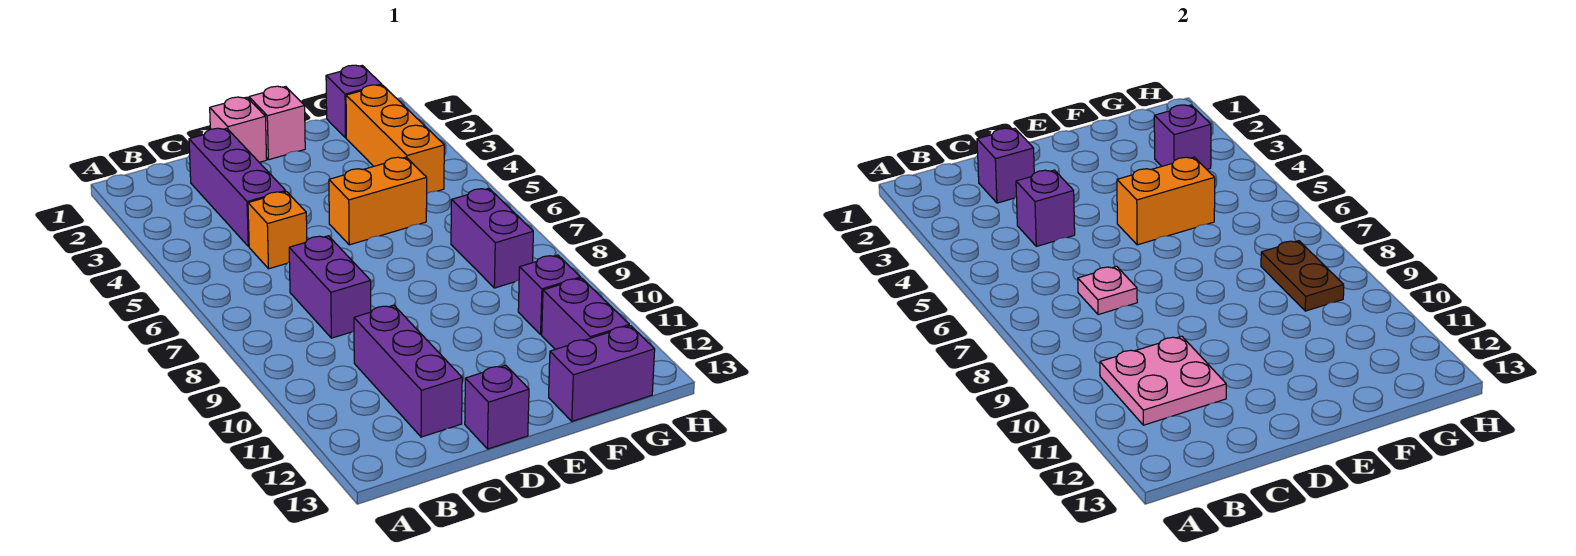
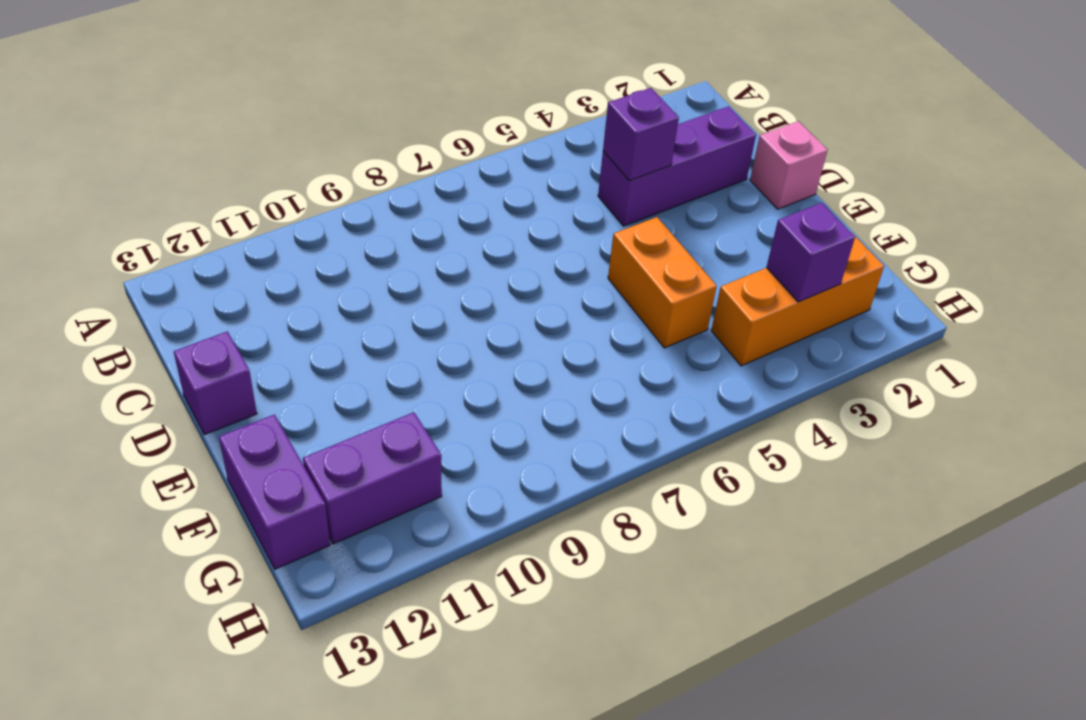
none -> orange brick C5 level 1
none -> purple brick C7:C8 level 1
none -> purple brick C10:C12 level 1

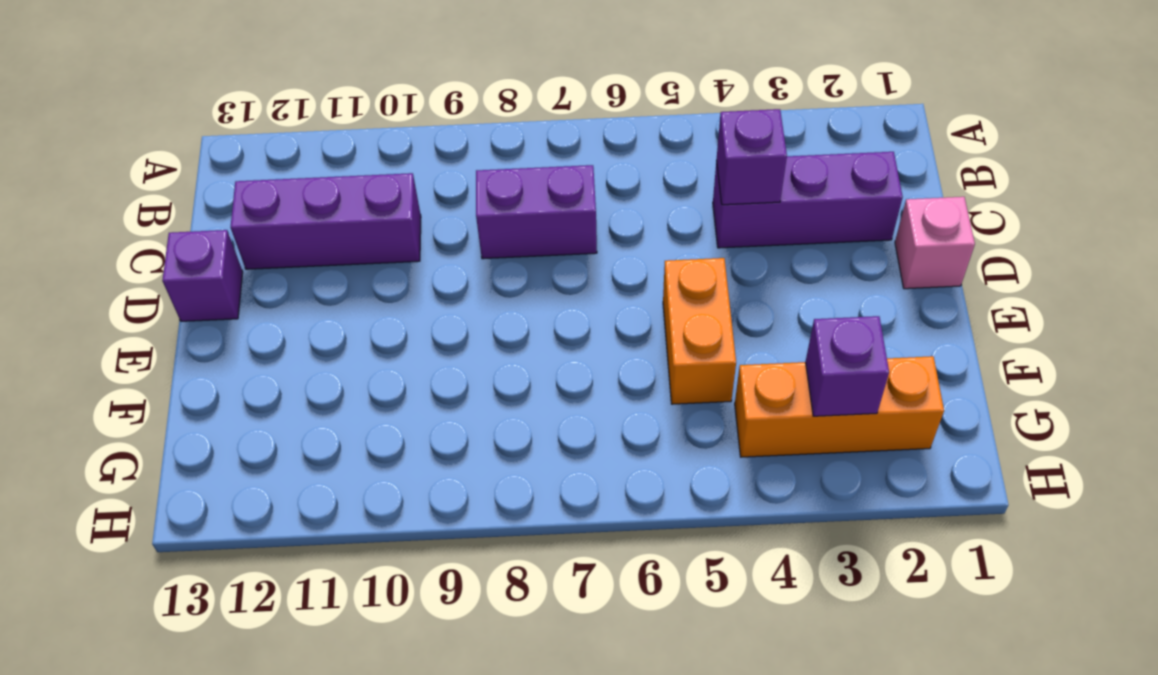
none -> orange brick C5 level 1
none -> pink brick E1 level 1
none -> purple brick F13:G13 level 1

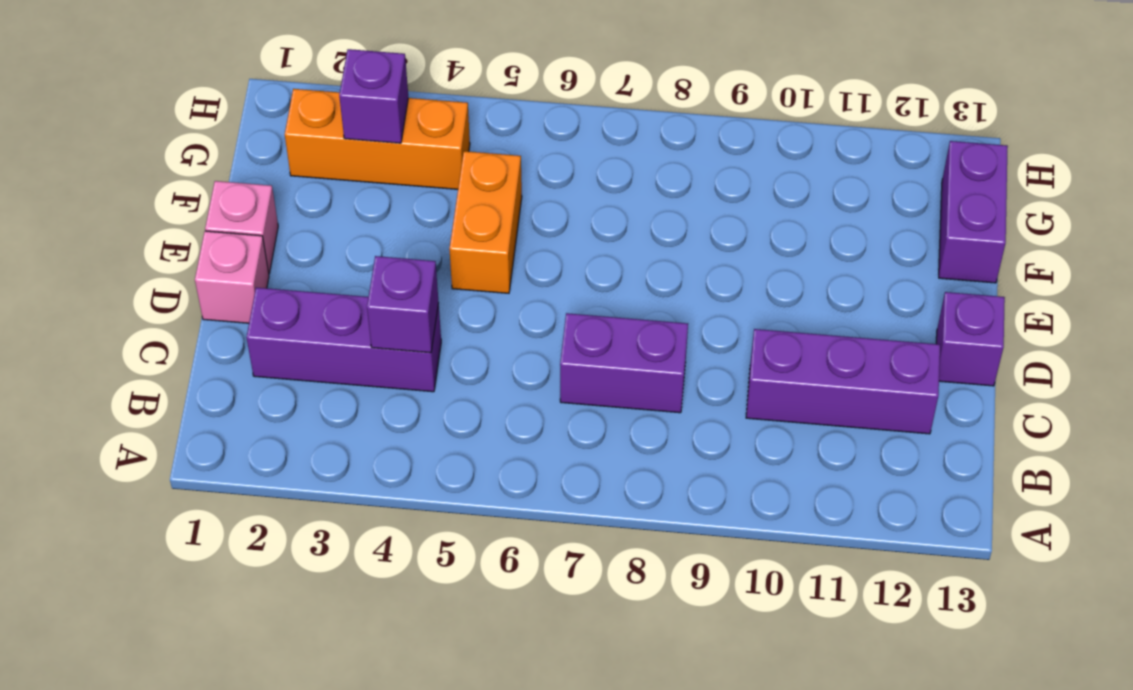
none -> orange brick C5 level 1
none -> purple brick G1 level 1
none -> purple brick G7:G8 level 1

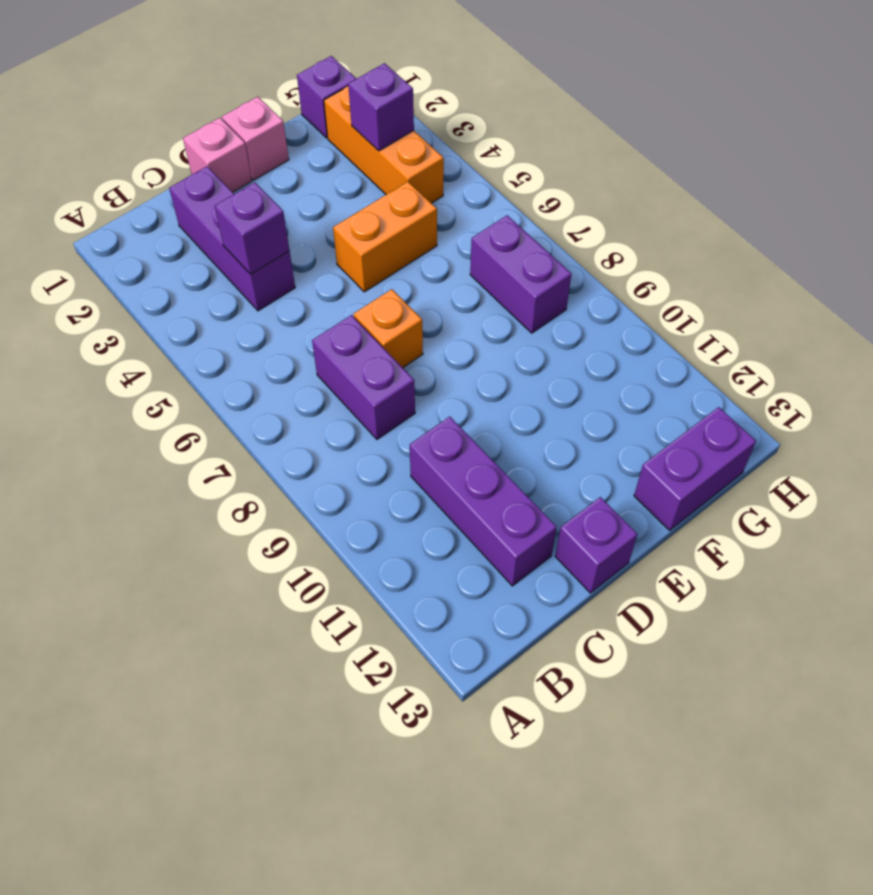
orange brick D7 level 1 -> orange brick C5 level 1
none -> purple brick G10 level 1
none -> purple brick G11:G12 level 1
none -> pink plate B10:C11 level 2

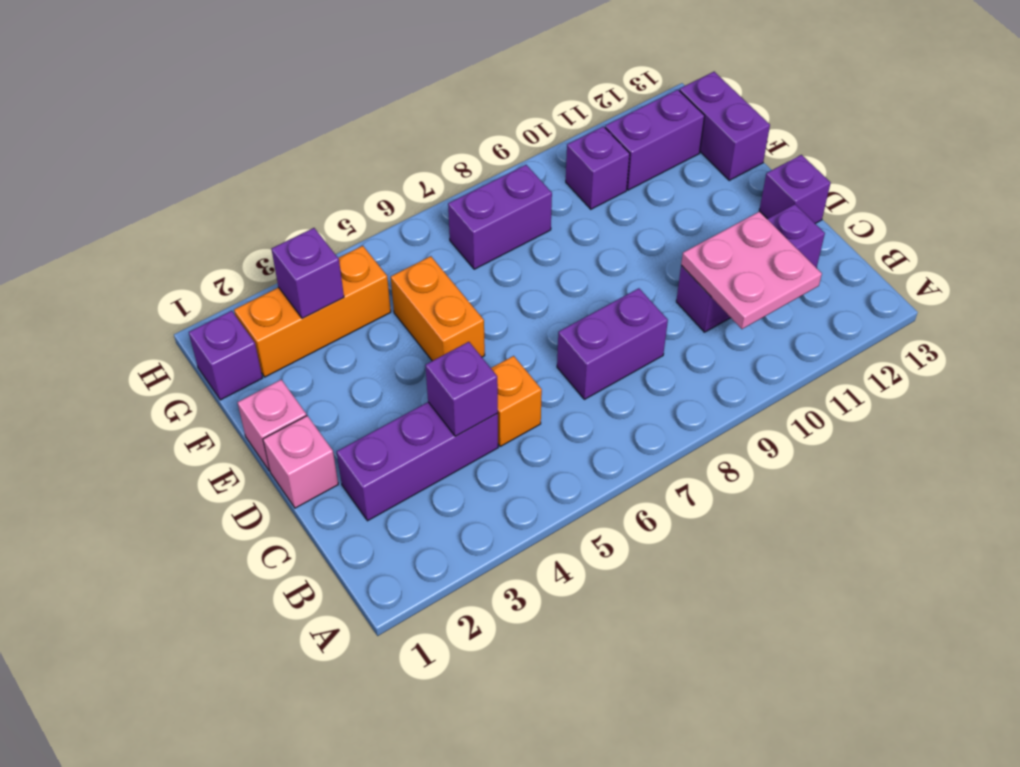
none -> purple brick C2 level 2
none -> pink plate C7 level 2
none -> orange brick E5:F5 level 2

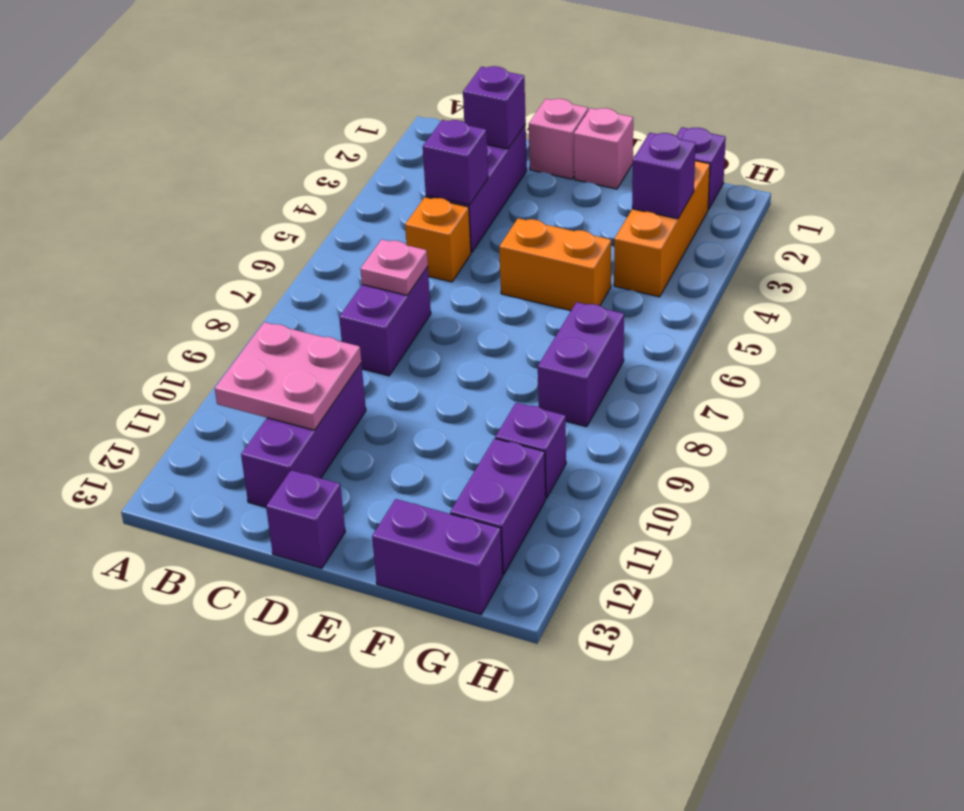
none -> orange brick E5:F5 level 2
none -> brown plate G8:G9 level 2

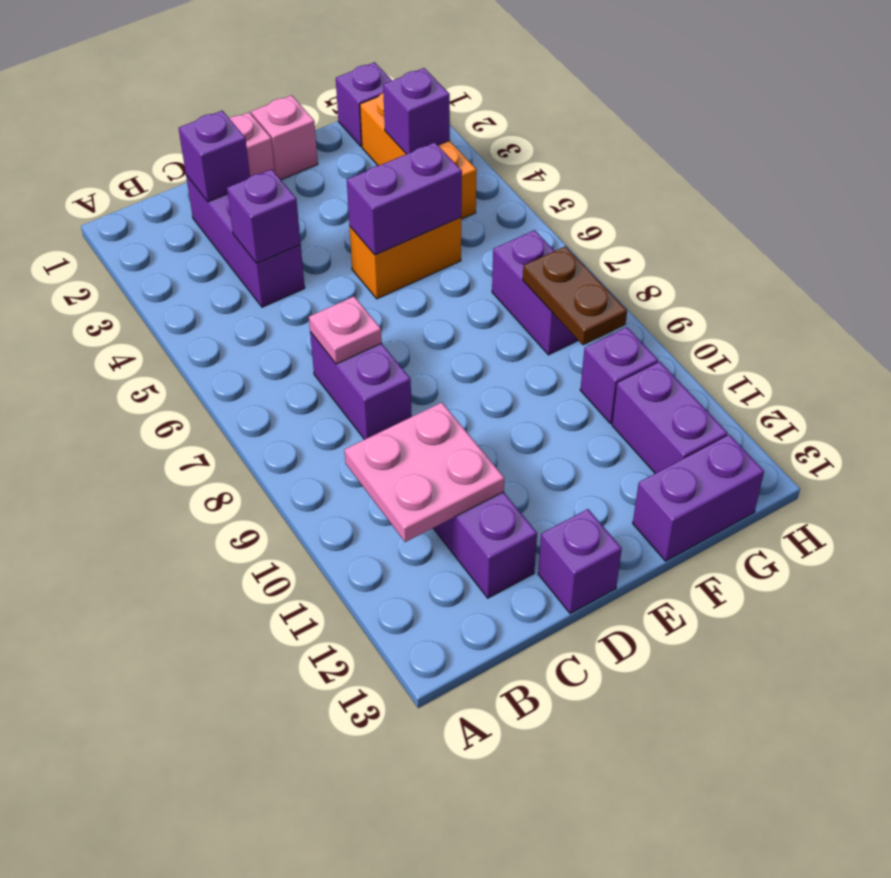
purple brick E5:F5 level 2 -> orange brick E5:F5 level 2
none -> orange brick C5 level 1

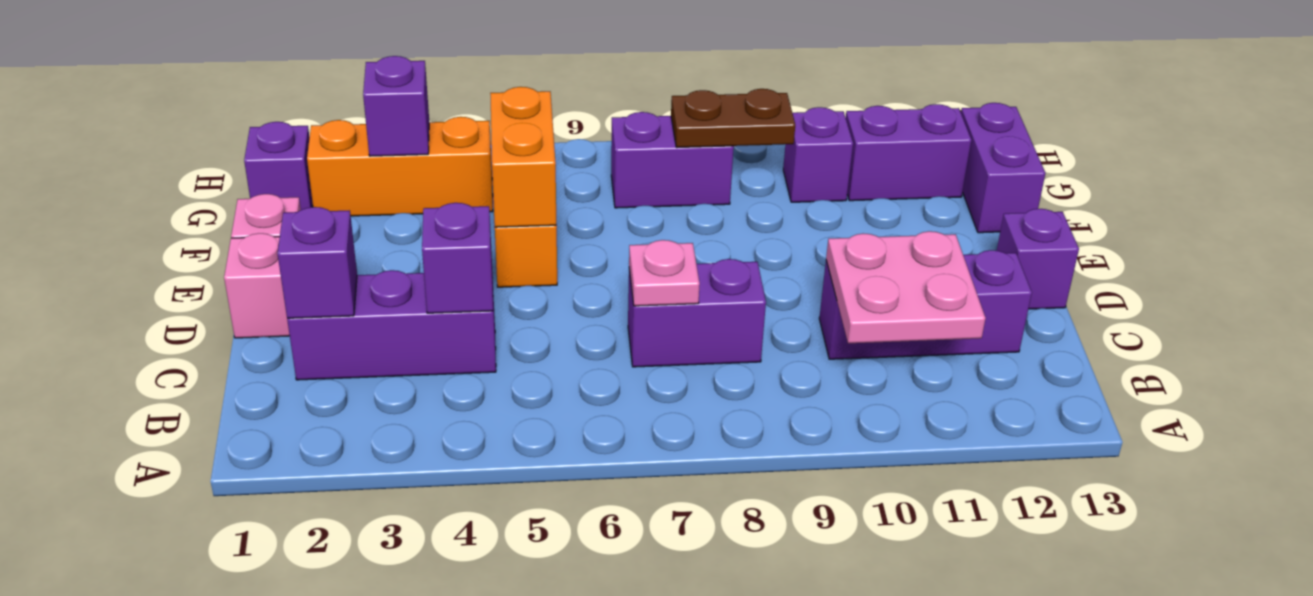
none -> orange brick C5 level 1

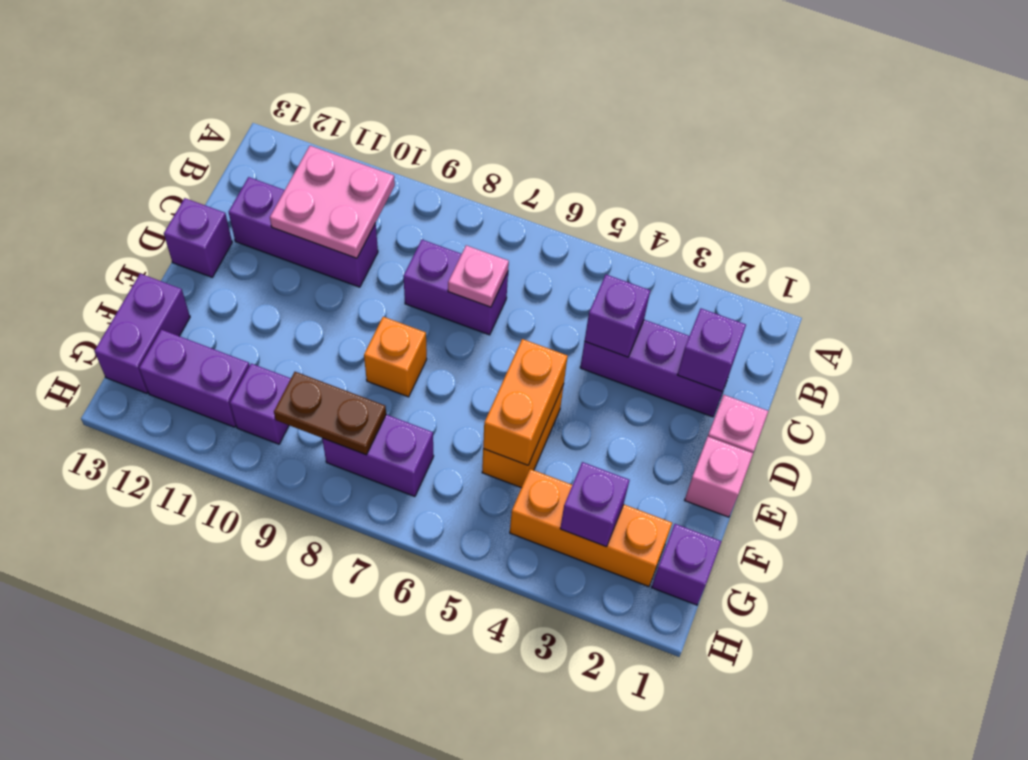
orange brick E8 level 1 -> orange brick C5 level 1

